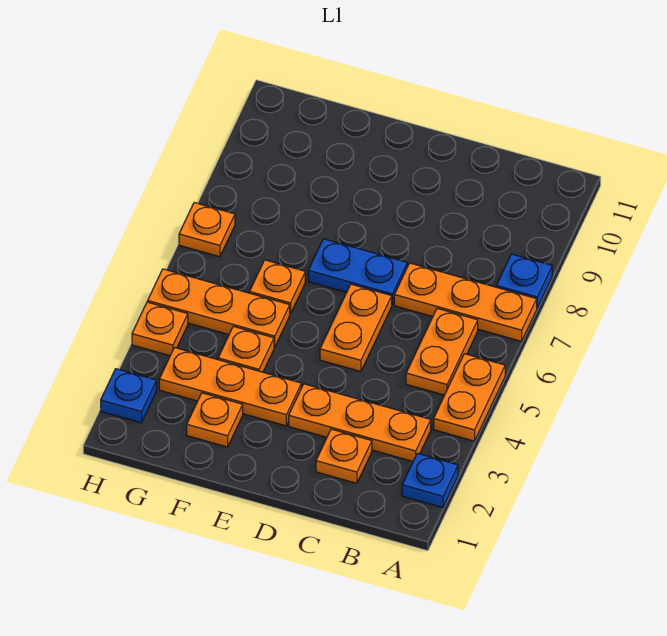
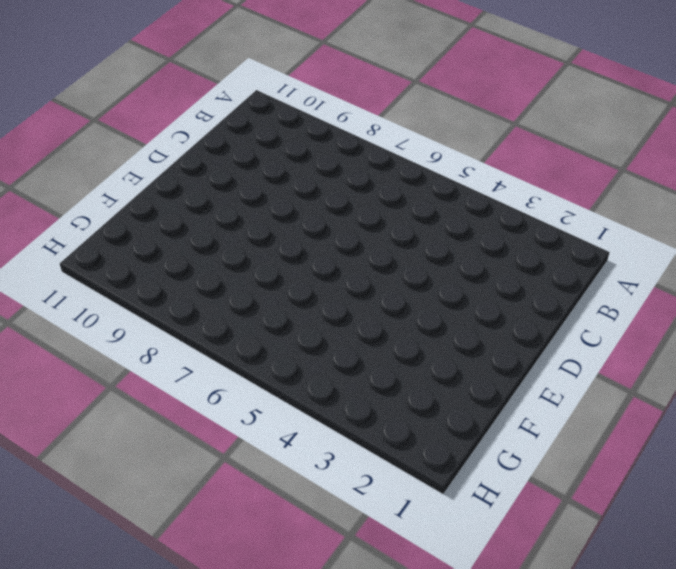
none -> blue plate A2 level 1
none -> orange plate A4:A5 level 1
none -> orange plate A7:C7 level 1

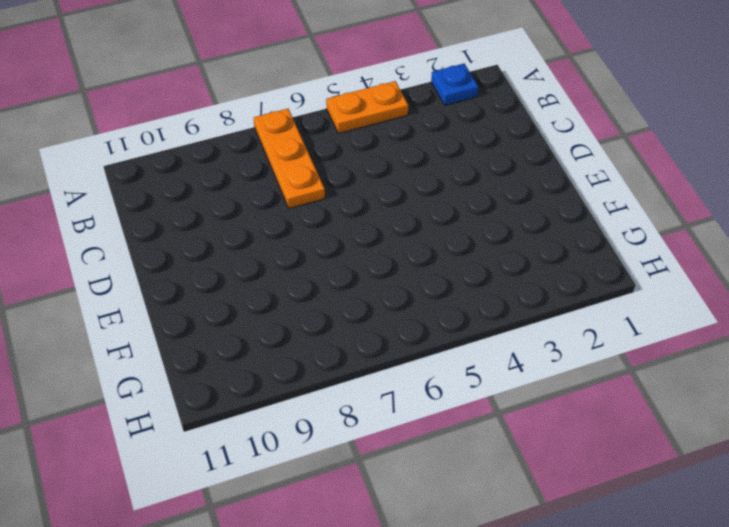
none -> blue plate A8 level 1
none -> orange plate B3:D3 level 1
none -> orange plate B5:B6 level 1

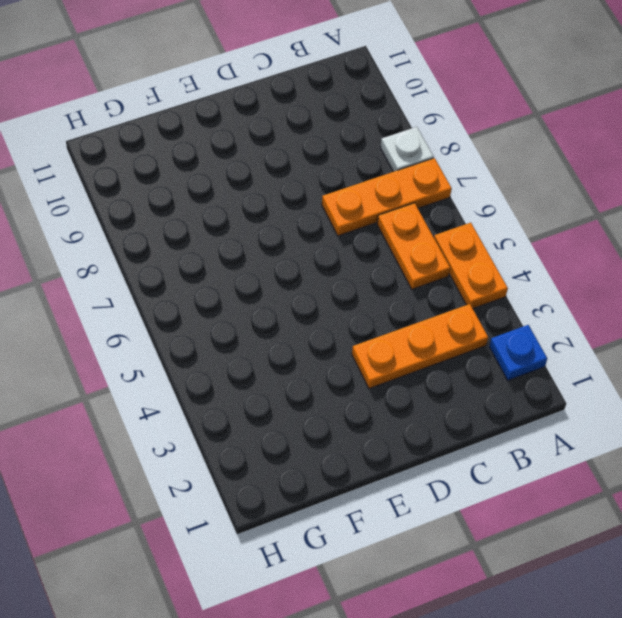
white plate A8 level 1 -> blue plate A8 level 1
none -> orange plate C2 level 1
none -> orange plate D5:D6 level 1
none -> blue plate D7:E7 level 1

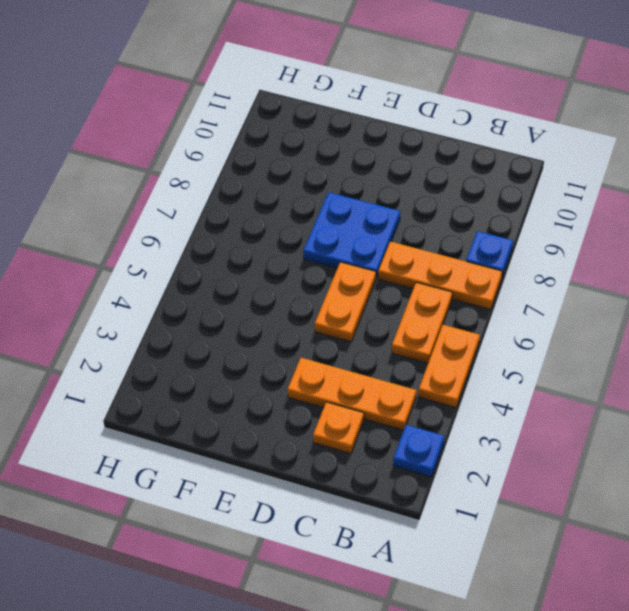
blue plate D7:E8 level 1 -> blue plate D7:E7 level 1
none -> orange plate E3:G3 level 1
none -> orange plate F2 level 1
none -> orange plate F4 level 1

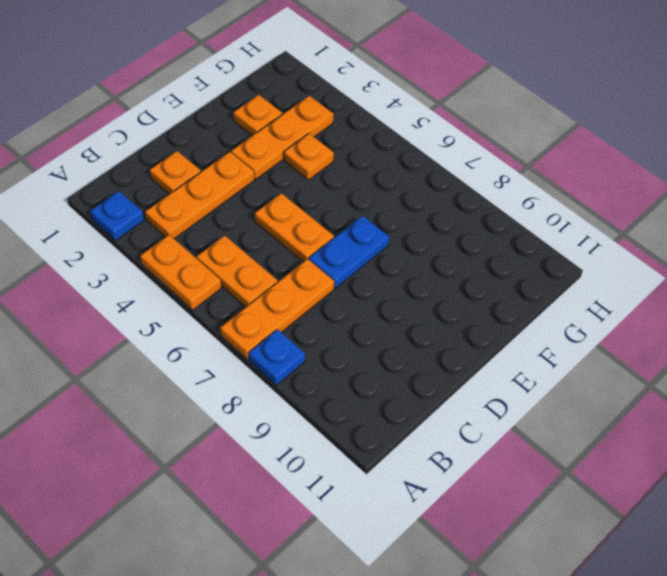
none -> orange plate F5:H5 level 1
none -> orange plate F6 level 1
none -> blue plate H2 level 1

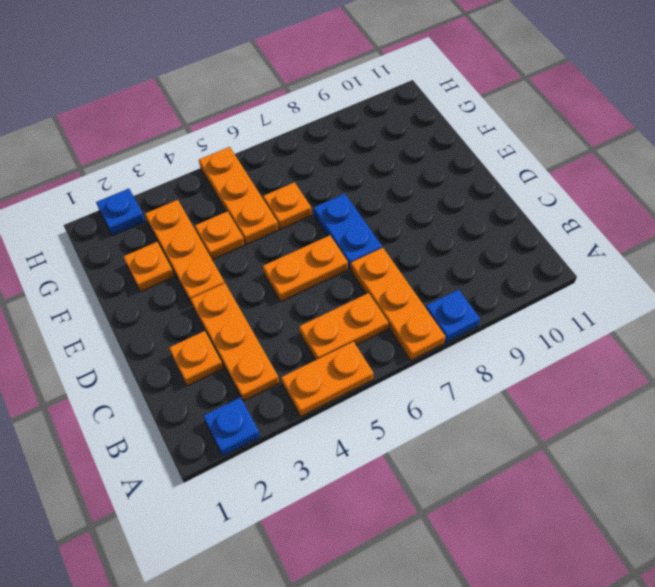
none -> orange plate H4 level 1
none -> orange plate H7 level 1

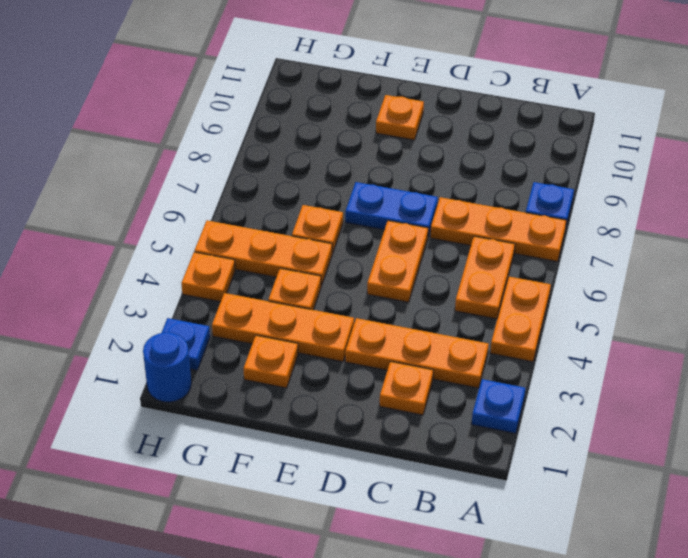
orange plate E10 level 1 -> orange plate H7 level 1
blue round brick H1 level 1 -> none

